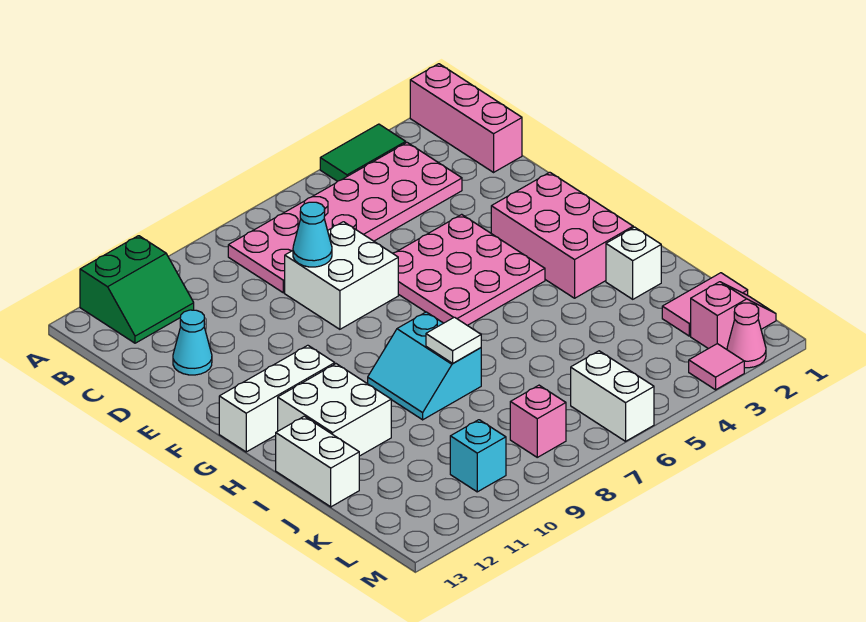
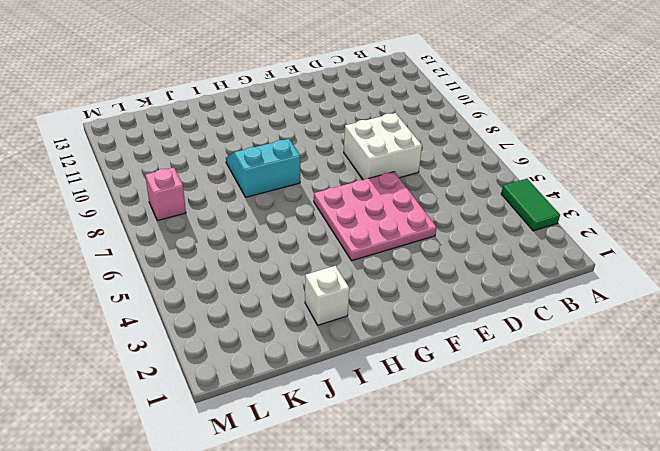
none -> pink brick A1:C1 level 1
none -> green slope A11:B12 level 1 top A
none -> pink plate B3:C8 level 1

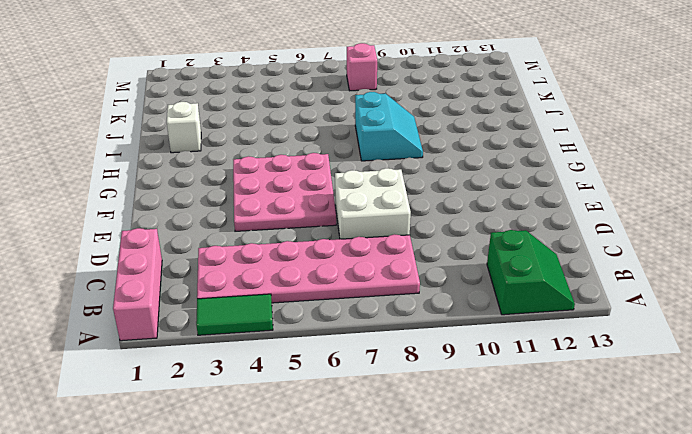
green slope A11:B12 level 1 top 11 -> green slope A11:B12 level 1 top A
none -> cyan cone D12 level 1
none -> pink brick F2:H3 level 1
none -> white brick G11:G13 level 1

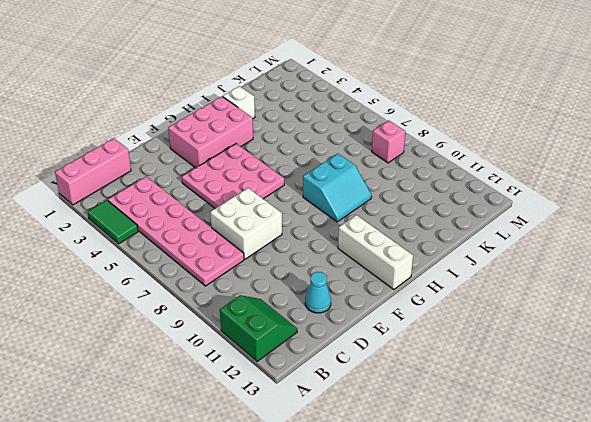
none -> white brick H11:I12 level 1
none -> white brick I13:J13 level 1
none -> pink tile K1:K2 level 1

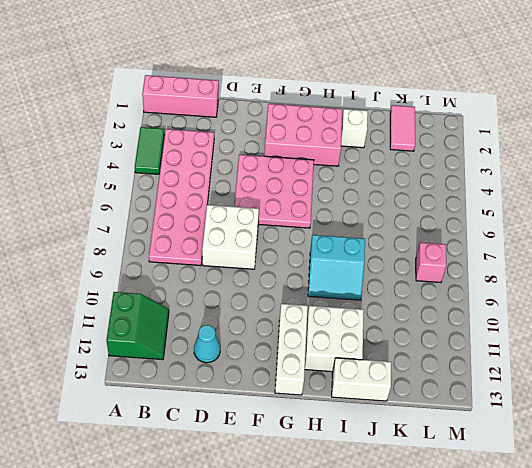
none -> pink slope L1:L2 level 1 top 2
none -> white brick L6:M6 level 1
none -> cyan brick L10 level 1

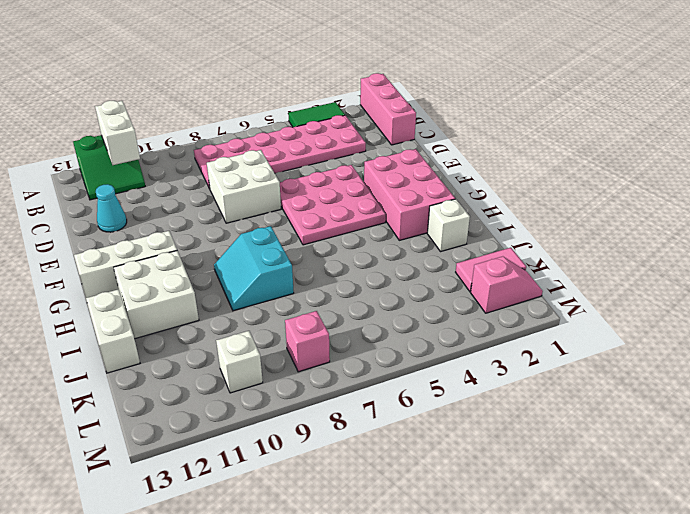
white brick A11:B11 level 2 -> white brick L6:M6 level 1
white brick L10 level 1 -> cyan brick L10 level 1
none -> pink cone M2 level 1
none -> pink tile M3 level 1
none -> cyan cone D8 level 2

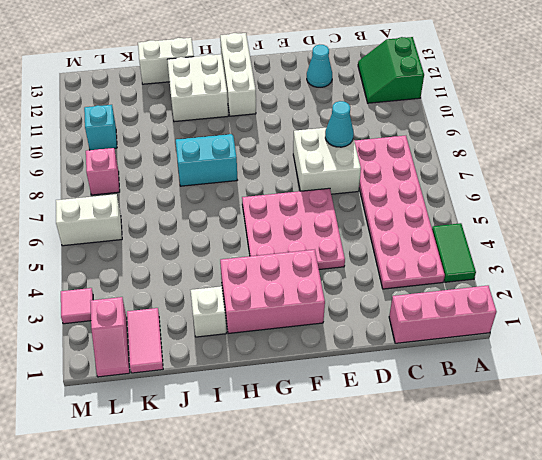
none -> pink cone M2 level 1
none -> white tile I8 level 2

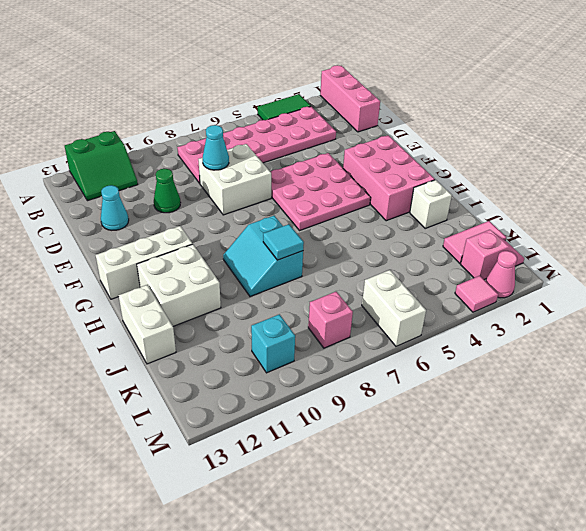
green cone D10 level 1 -> none
cyan tile I8 level 2 -> white tile I8 level 2

